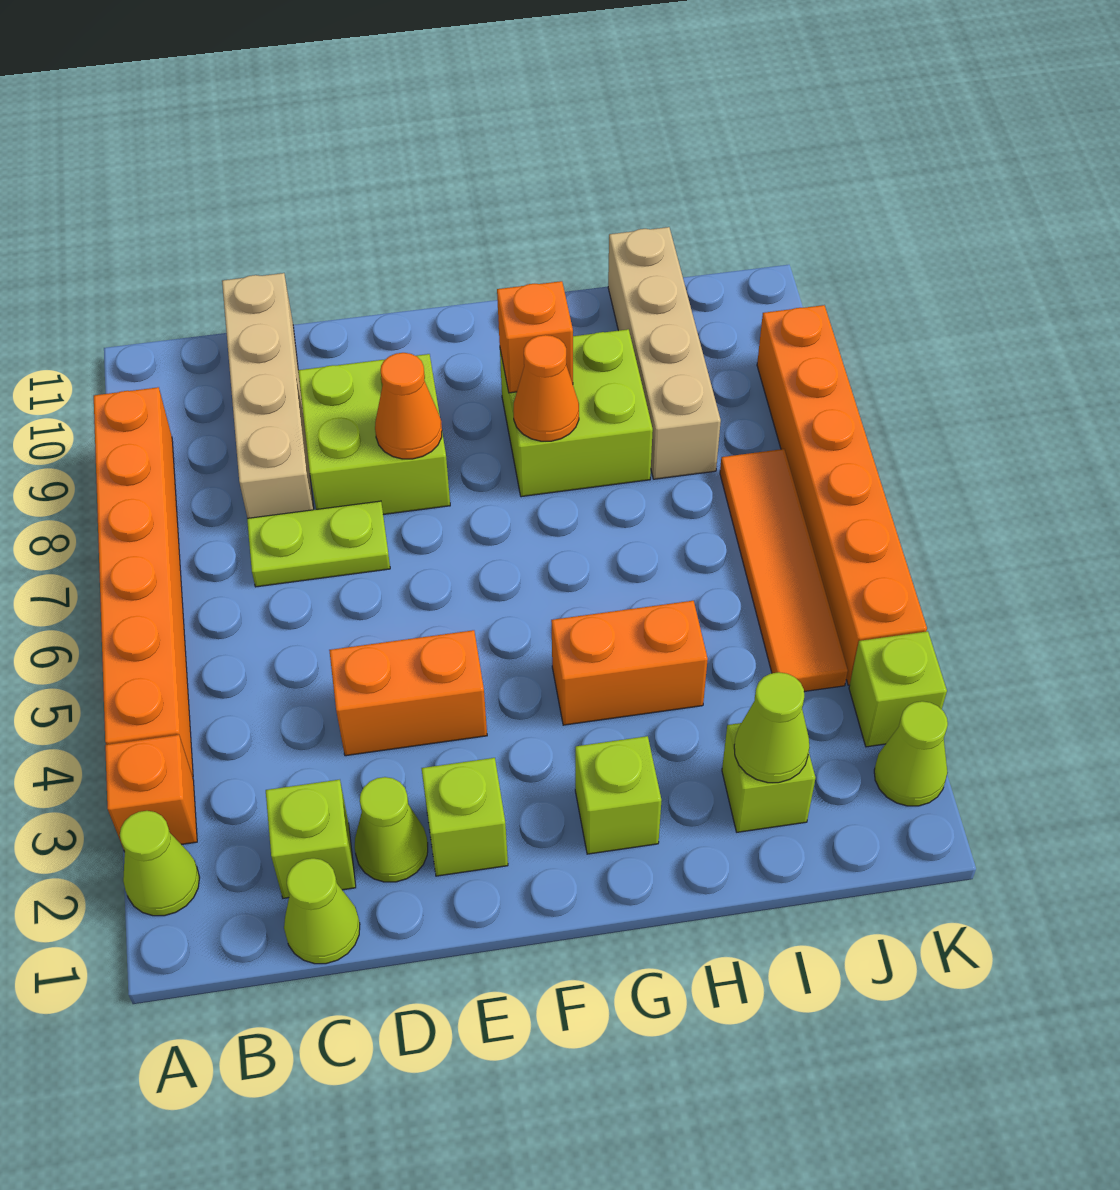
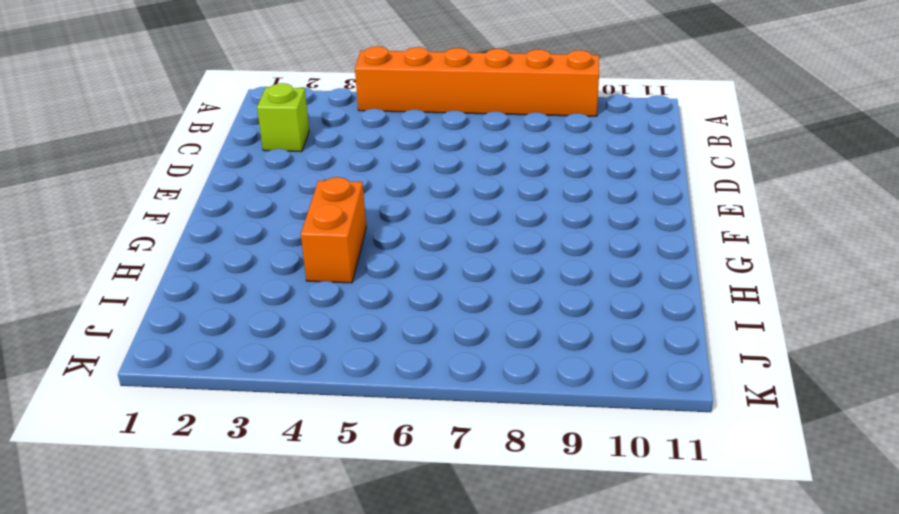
none -> lime cone A2 level 1
none -> orange brick A3 level 1
none -> lime cone C1 level 1

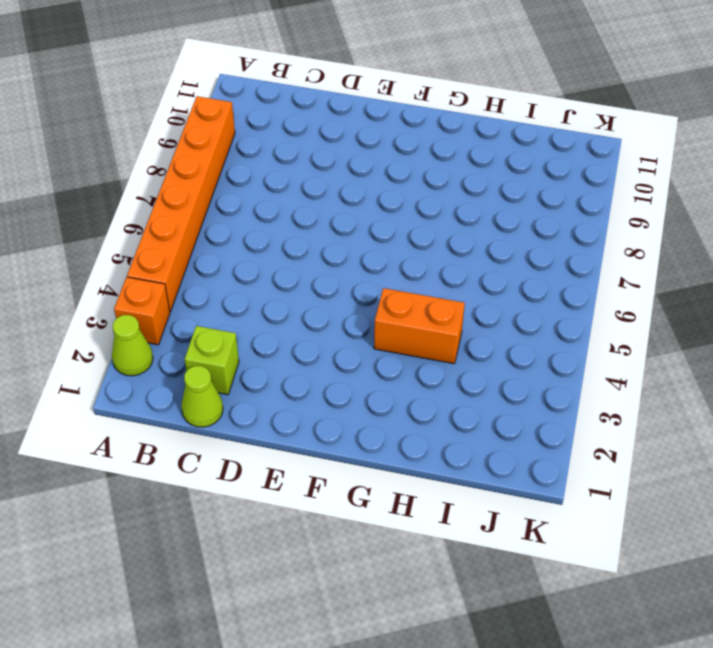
none -> lime plate C7:D7 level 1
none -> tan brick C8:C11 level 1
none -> lime cone D2 level 1

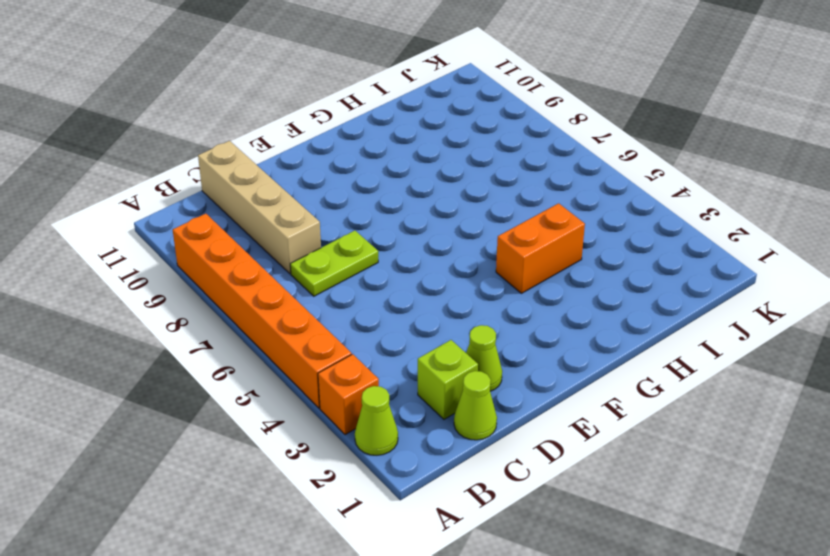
none -> orange brick D4:E4 level 1
none -> lime brick D8:E9 level 1
none -> lime brick E2 level 1

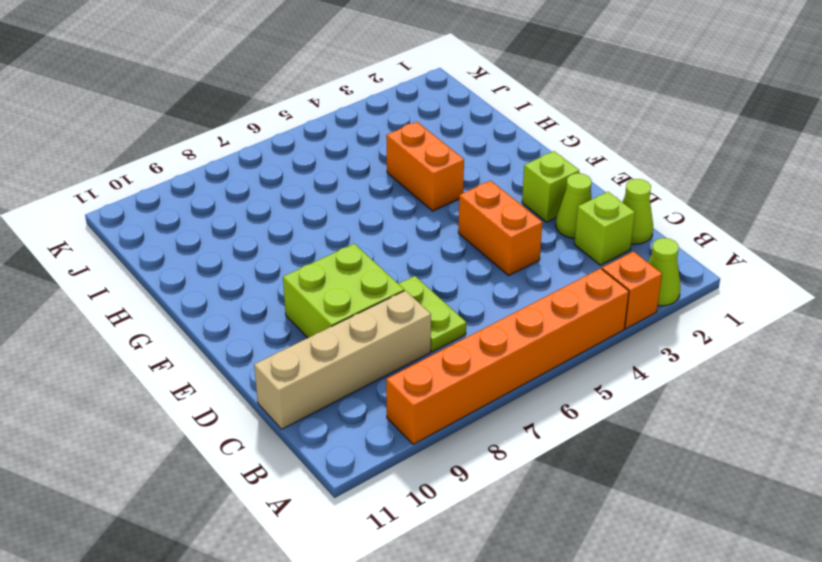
none -> lime brick G2 level 1
none -> lime brick G8:H9 level 1
none -> lime brick I2 level 1

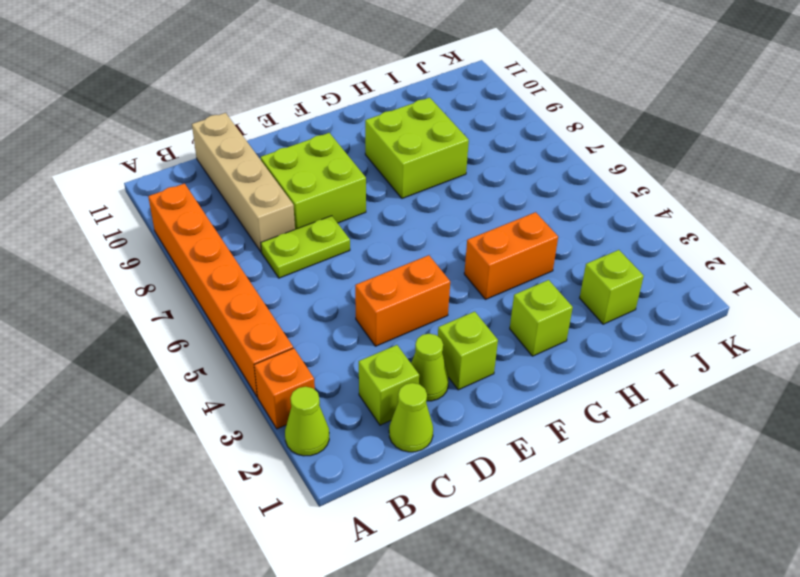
none -> tan brick I8:I11 level 1
none -> orange tile J4:J7 level 1
none -> lime cone K2 level 1

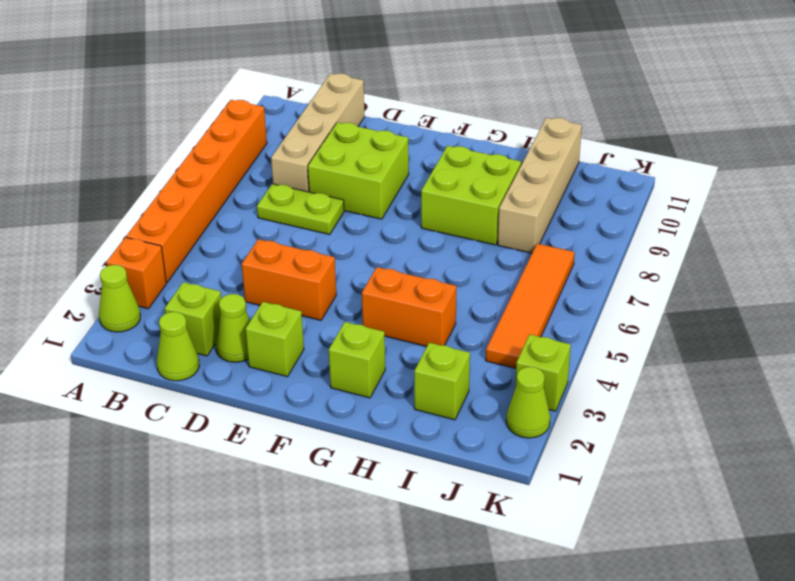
none -> orange brick K4:K9 level 1
none -> orange cone E8 level 2
none -> orange cone G8 level 2

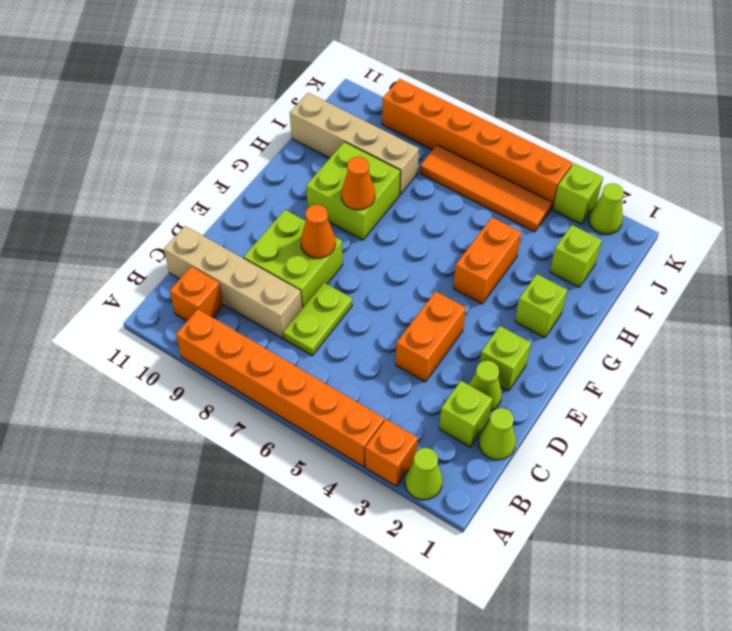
orange brick B10 level 1 -> orange brick G9 level 2
none -> lime cone I2 level 2

